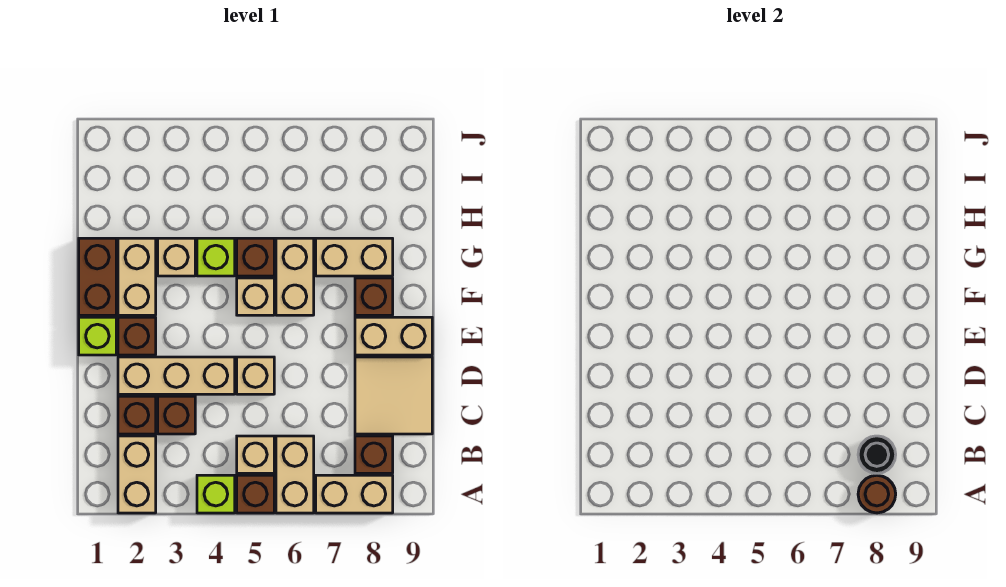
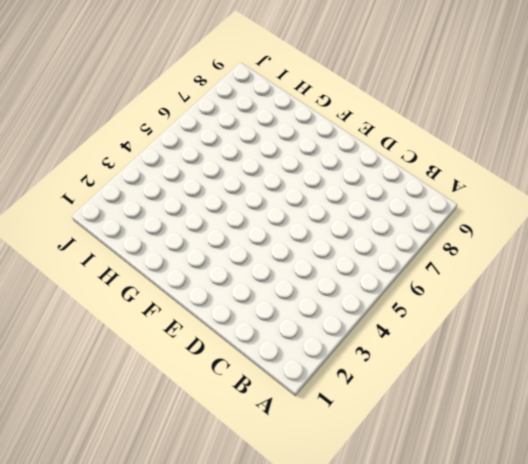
none -> tan brick A2:B2 level 1
none -> lime brick A4 level 1
none -> brown brick A5 level 1

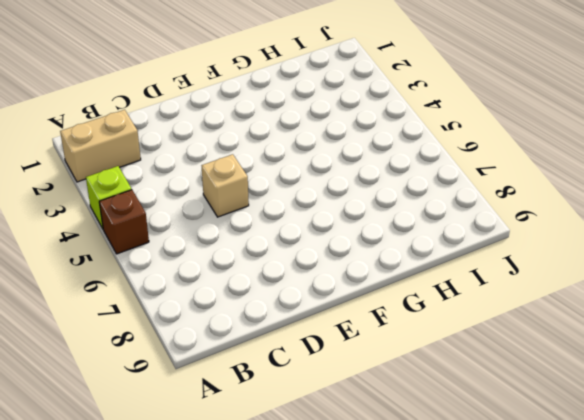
none -> tan brick A6:B6 level 1
none -> tan brick A7:A8 level 1
none -> tan brick B5 level 1

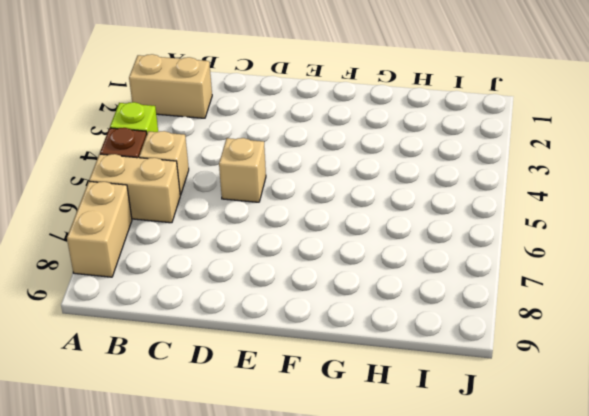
none -> brown brick B8 level 1
none -> brown brick C2 level 1
none -> brown brick C3 level 1

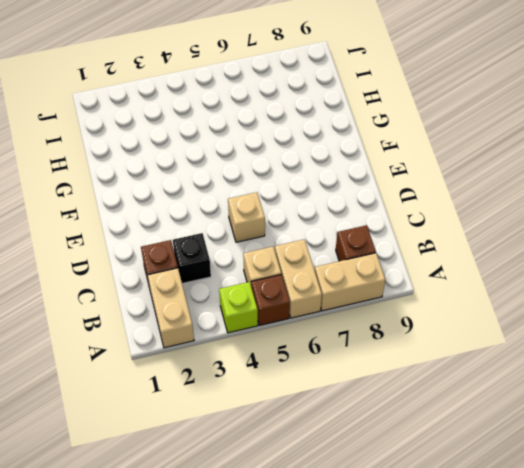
black brick C3 level 1 -> brown brick C3 level 1
none -> tan tile C8:D9 level 1
none -> tan brick D2:D4 level 1
none -> lime brick E1 level 1

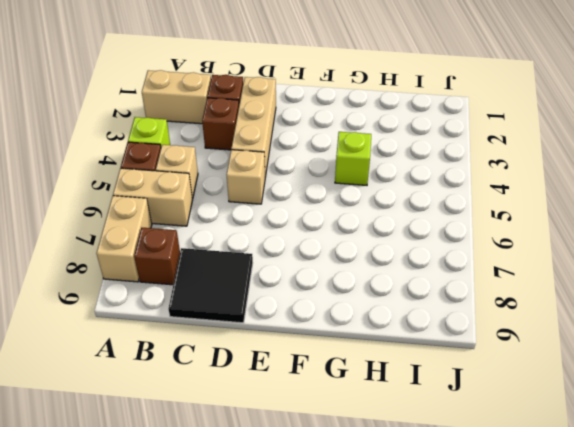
black tile C8:D9 level 1 -> tan tile C8:D9 level 1
none -> lime brick E1 level 1
none -> brown brick E2 level 1
none -> tan brick E8:E9 level 1

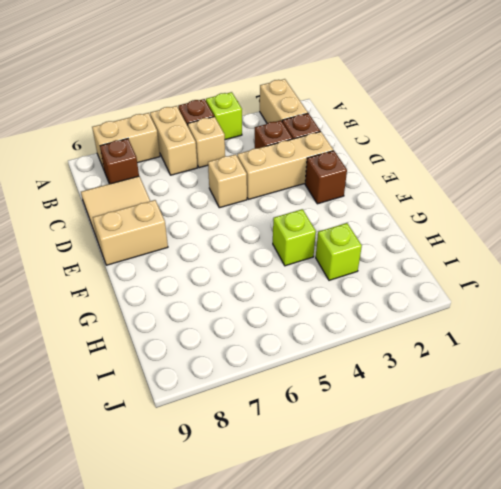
lime brick H3 level 1 -> lime brick E1 level 1
none -> brown brick F1:G1 level 1
none -> tan brick F2:G2 level 1
none -> tan brick F5 level 1

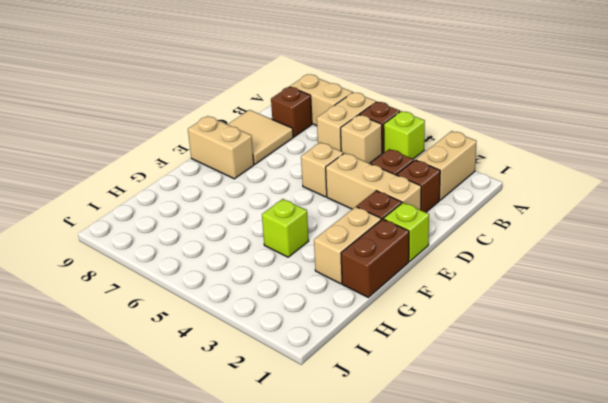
none -> tan brick F5 level 1
none -> tan brick F6:G6 level 1
none -> brown brick F8 level 1

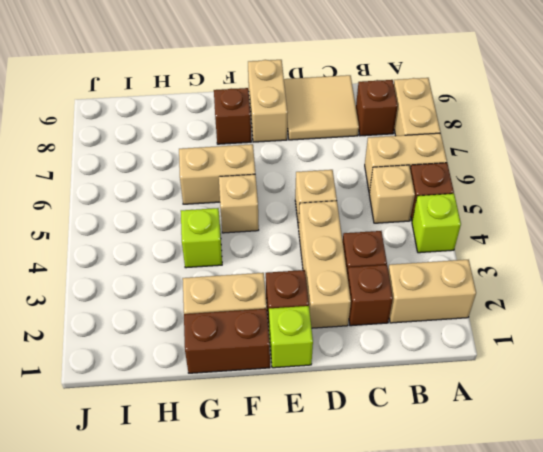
none -> tan brick G3 level 1
none -> brown brick G5 level 1
none -> tan brick G7:G8 level 1

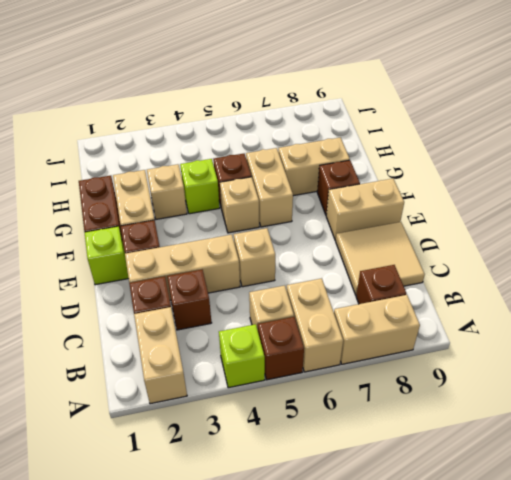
none -> brown round brick A8 level 2
none -> black round brick B8 level 2

